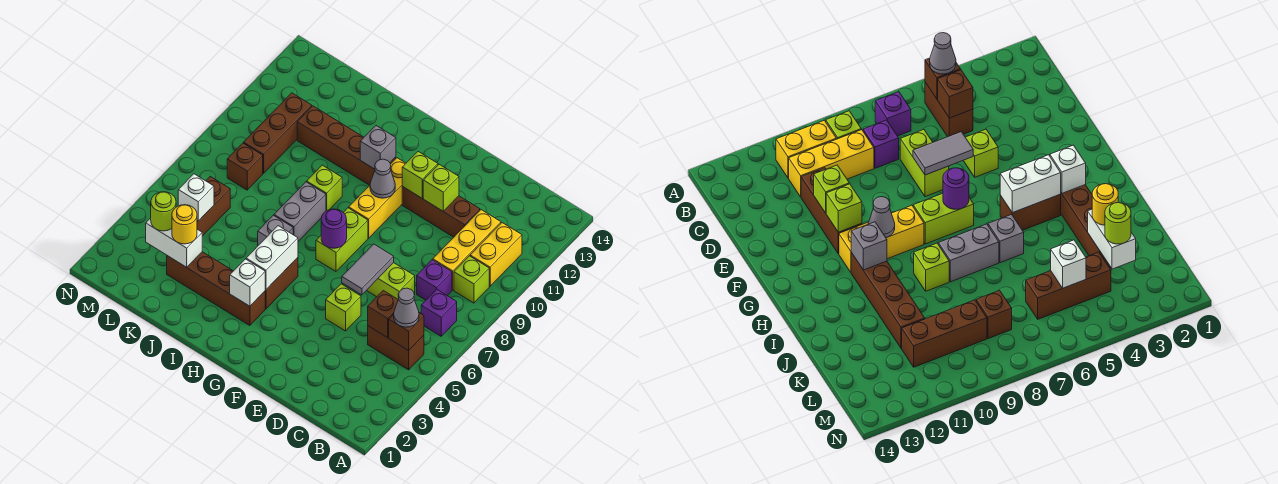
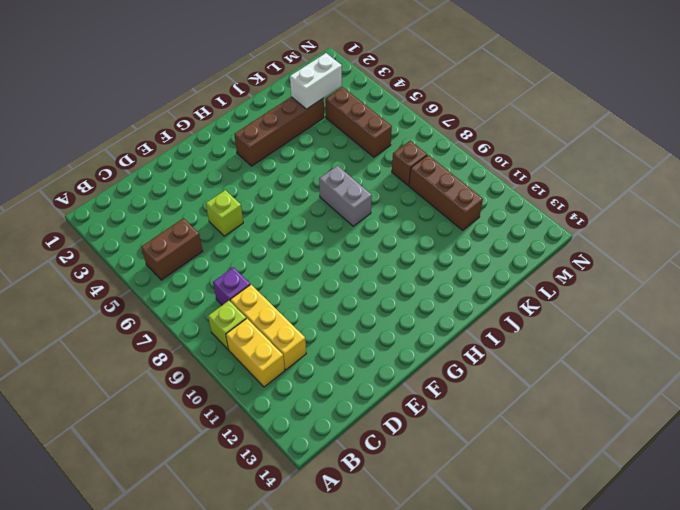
none -> purple brick B7 level 1
none -> lime brick D7:E7 level 1
none -> brown brick D11:F11 level 1
none -> lime brick G7:G8 level 1

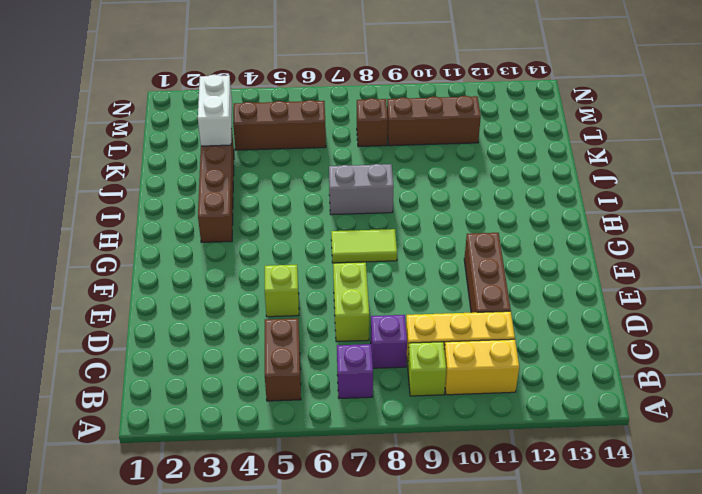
lime tile G7:G8 level 1 -> lime brick G7:G8 level 1
none -> yellow brick G9:G11 level 1
none -> brown brick H4:H5 level 1
none -> brown brick H11:K11 level 1
none -> grey brick I6 level 1

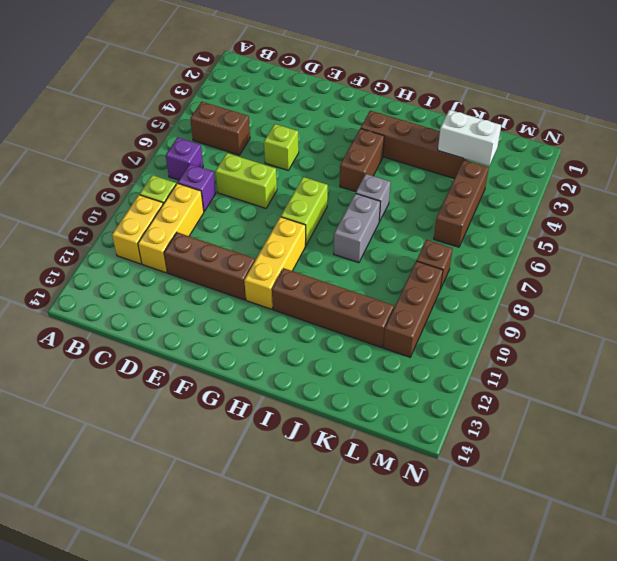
none -> lime brick I9 level 1
none -> brown brick B5 level 2
none -> brown brick C5 level 2
none -> grey tile E6:E7 level 2

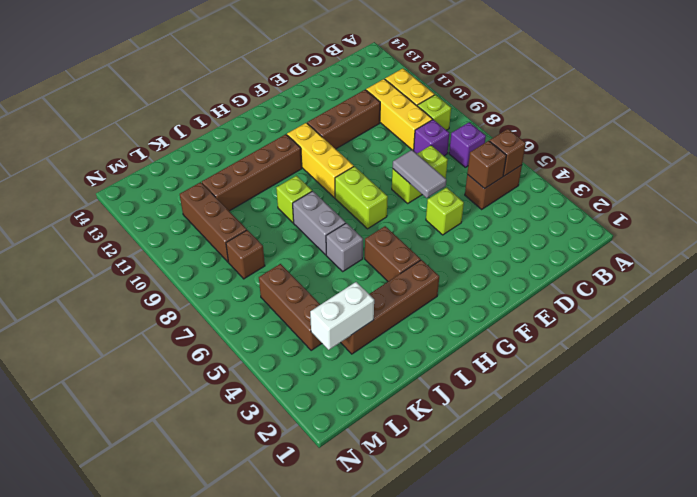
none -> lime brick E11 level 2
none -> lime brick F11 level 2
none -> purple round brick G7 level 2
none -> grey cone G10 level 2

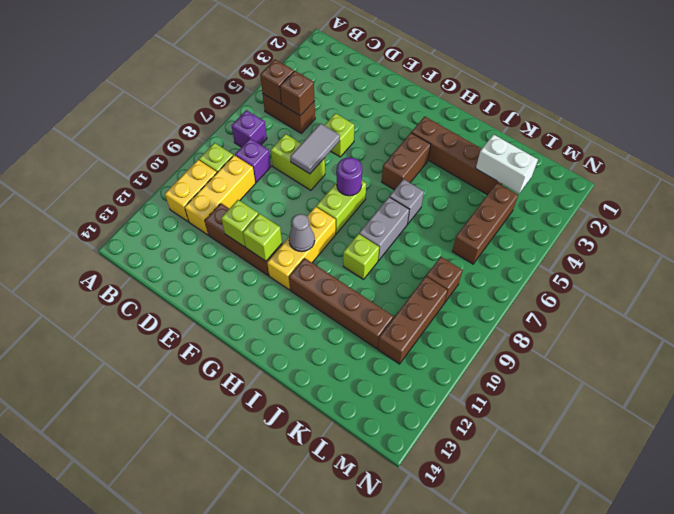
none -> white brick H3 level 2
none -> white brick H4:H5 level 2
none -> grey brick H11 level 2
none -> white brick L5 level 2

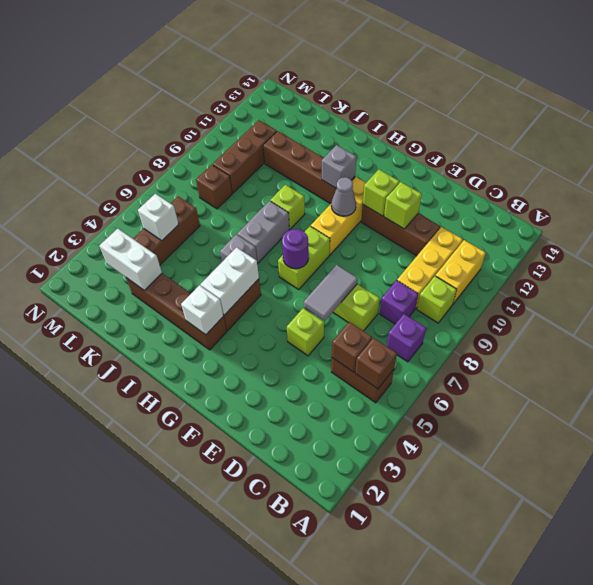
none -> grey cone B5 level 3
none -> yellow round brick K3 level 3
none -> lime round brick L3 level 3

